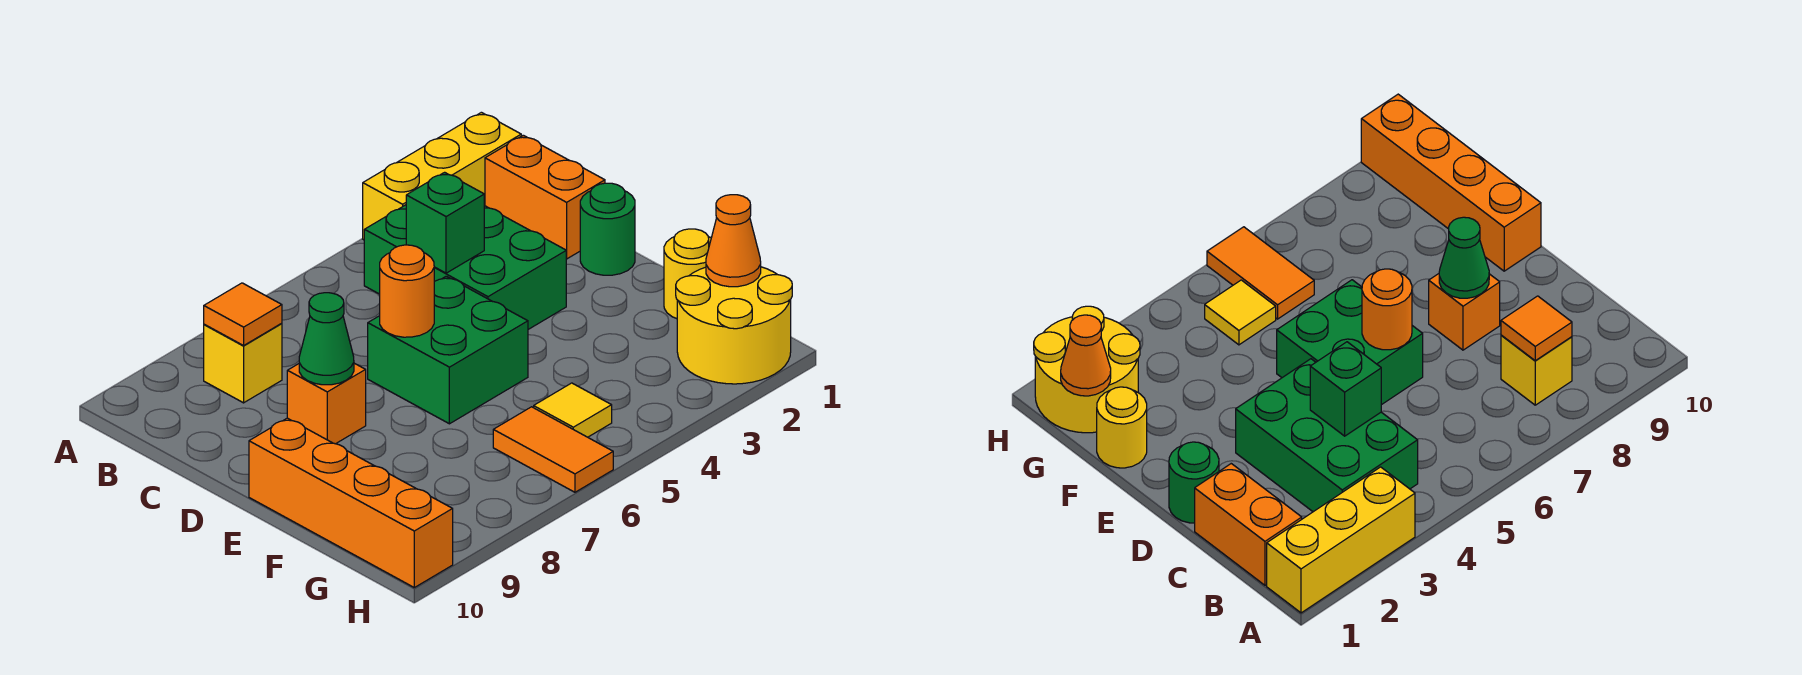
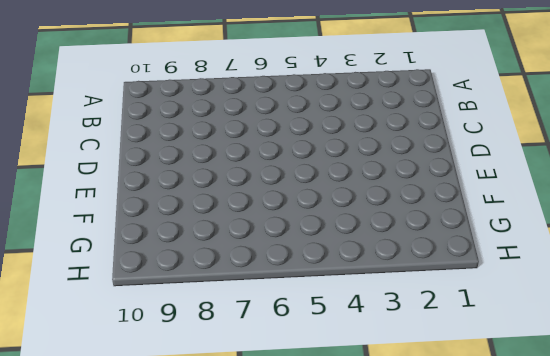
none -> yellow brick A1:A3 level 1
none -> orange brick B1:C1 level 1
none -> green brick B3:D4 level 1

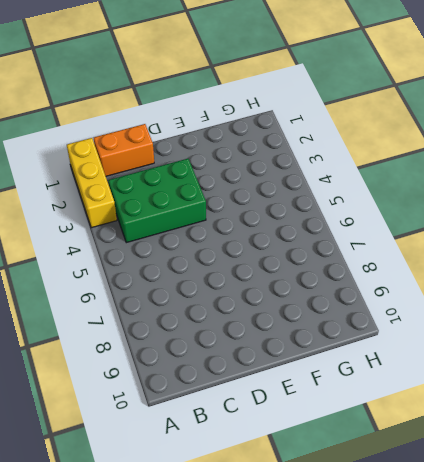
none -> yellow brick B8 level 1
none -> green round brick D1 level 1
none -> green brick D5:E6 level 1

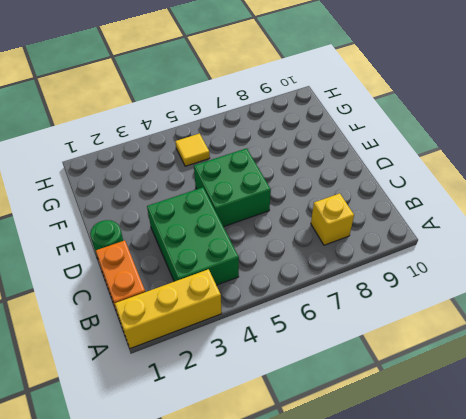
none -> orange brick D8 level 1
none -> orange brick E10:H10 level 1
none -> yellow round brick F1 level 1

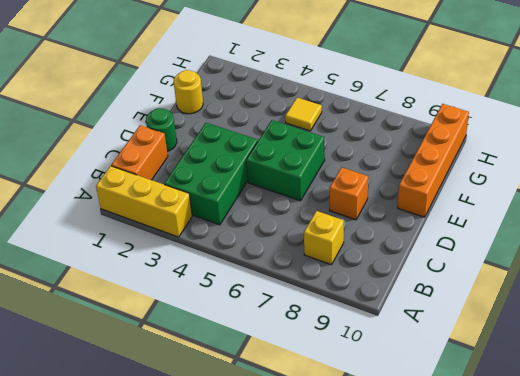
none -> yellow round brick G1:H2 level 1
none -> orange tile G6:H6 level 1
none -> orange tile B8 level 2

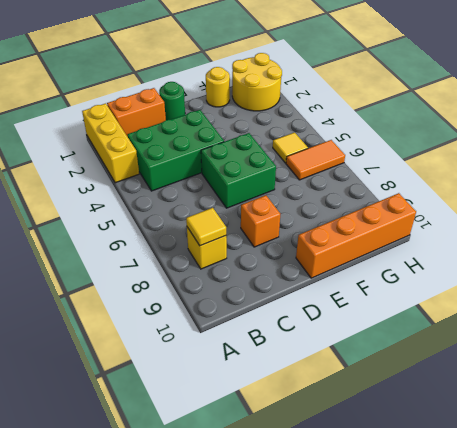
yellow tile B8 level 2 -> orange tile B8 level 2
none -> green brick C4 level 2
none -> orange round brick D6 level 2
none -> green cone D8 level 2

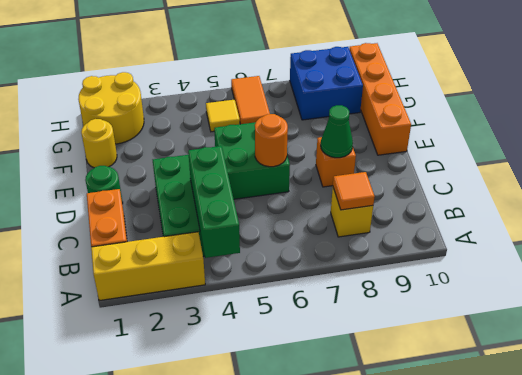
green brick A4:C4 level 2 -> green brick C4 level 2
blue brick G8:H9 level 1 -> none
none -> orange cone G1 level 2

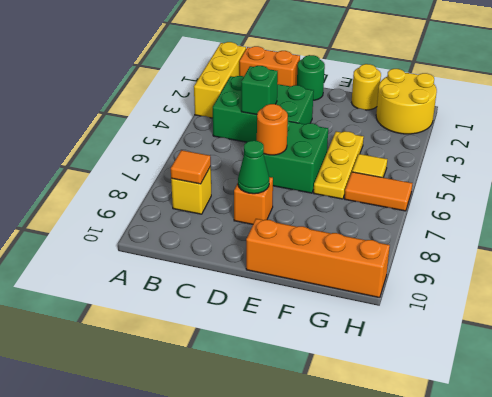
yellow plate F4:F6 level 1 -> none
none -> orange cone G1 level 2

